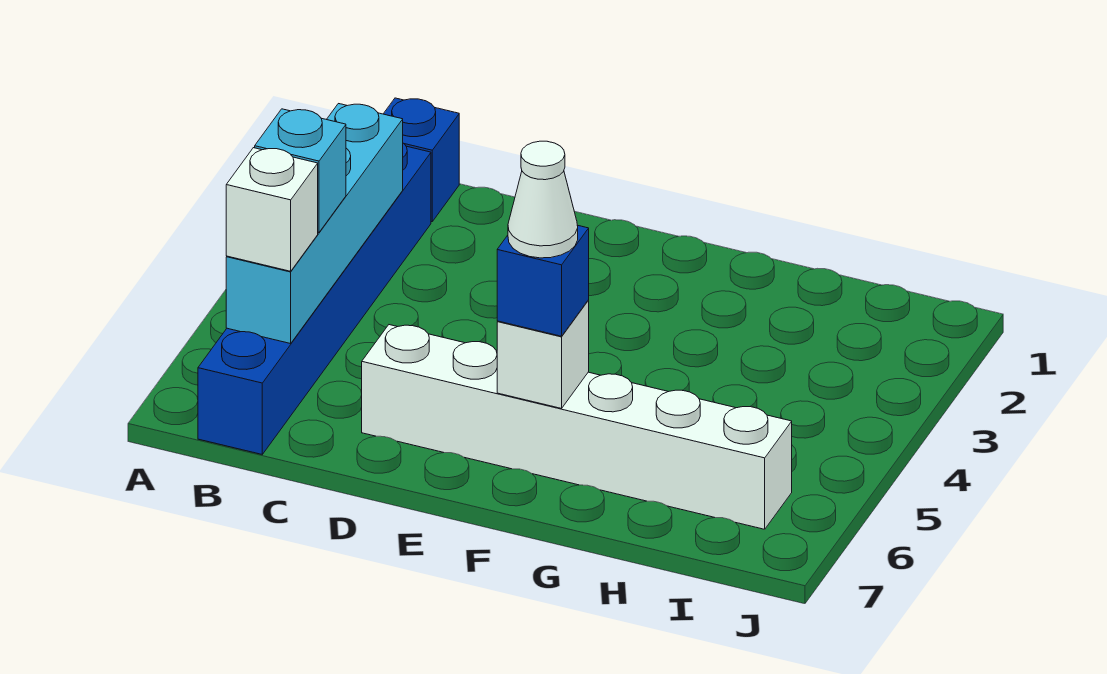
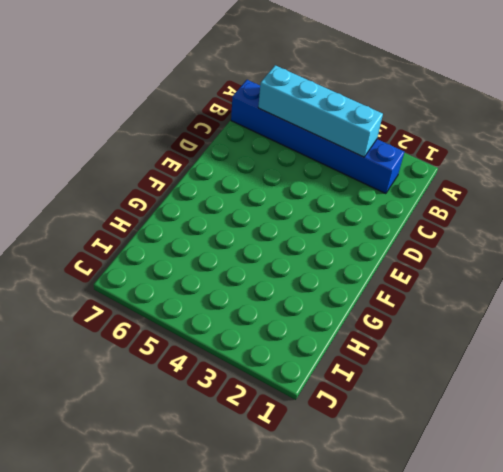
none -> blue brick B1 level 1
none -> white brick D6:I6 level 1

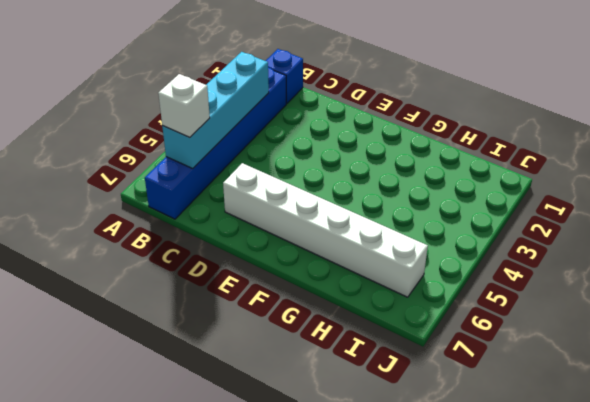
none -> white brick F6 level 2
none -> cyan brick B5 level 3

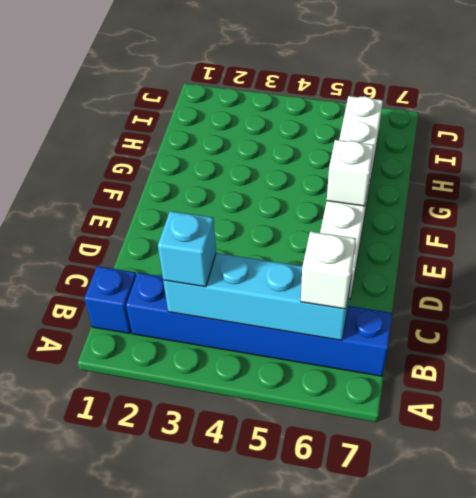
cyan brick B3 level 3 -> cyan brick B5 level 3
none -> blue brick F6 level 3
none -> white cone F6 level 4

